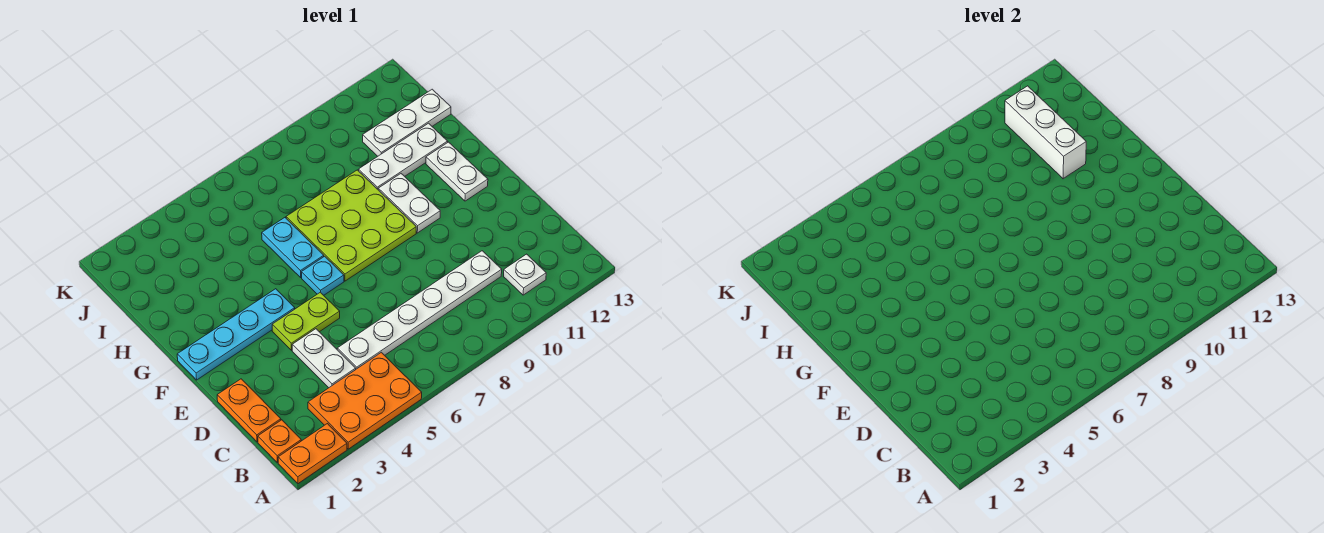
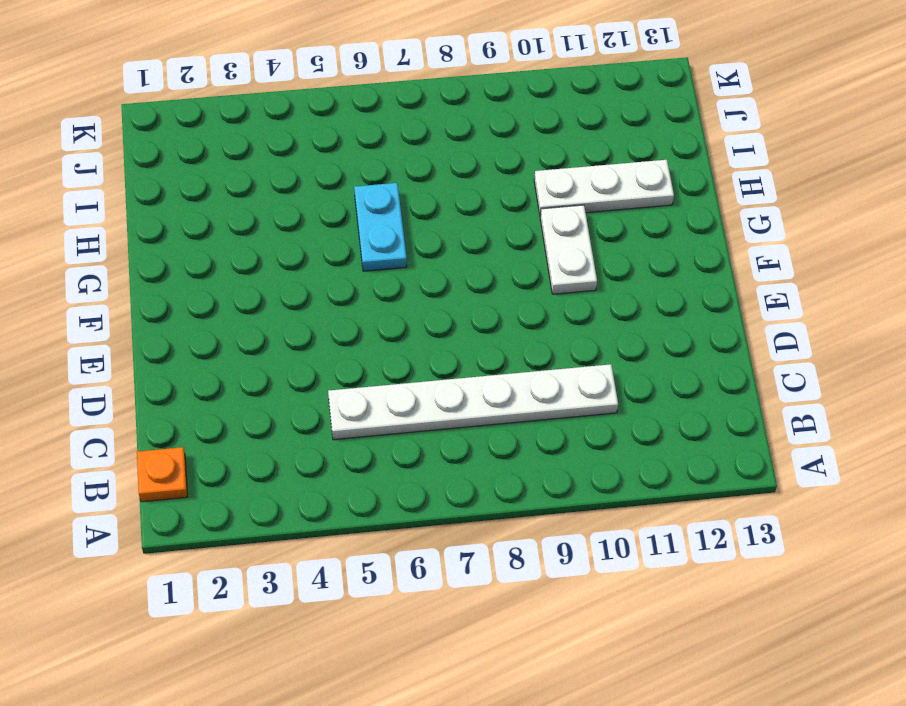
none -> orange plate A1:A2 level 1
none -> orange plate A3:B5 level 1
none -> white plate B11 level 1

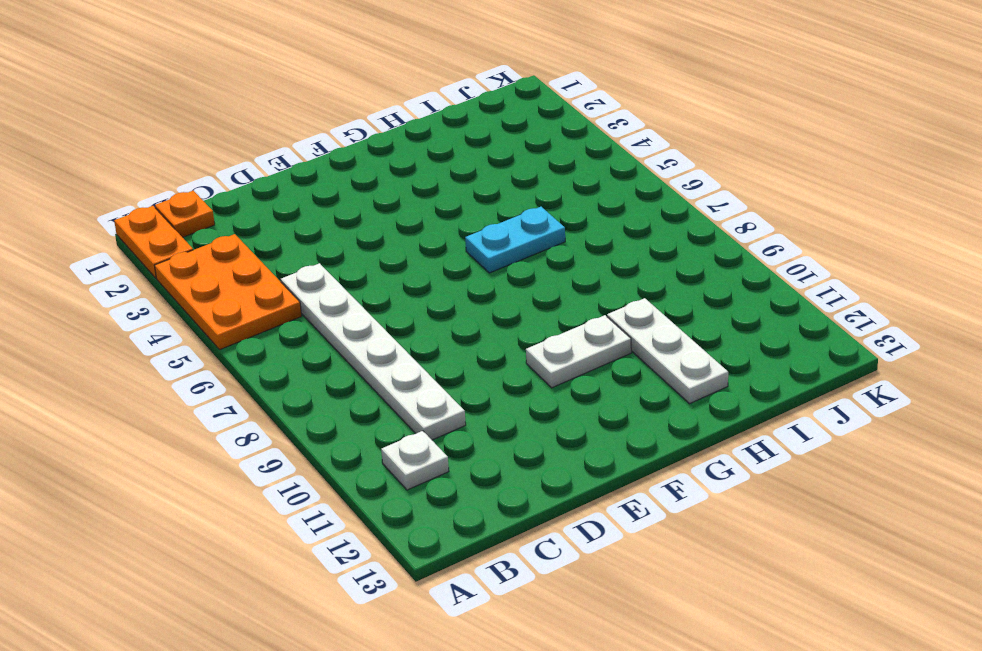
none -> orange plate C1:D1 level 1
none -> white plate C4:D4 level 1
none -> lime plate E4:E5 level 1

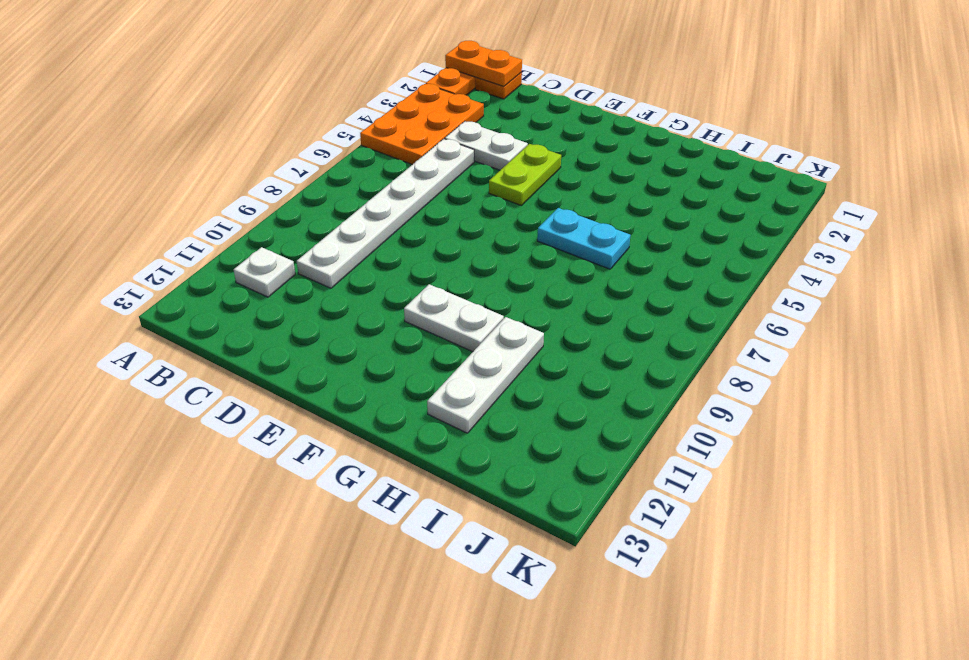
orange plate A1:B1 level 2 -> orange plate C1:D1 level 1
none -> cyan plate F1:F4 level 1
none -> cyan plate F6 level 1
none -> lime plate F7:H9 level 1

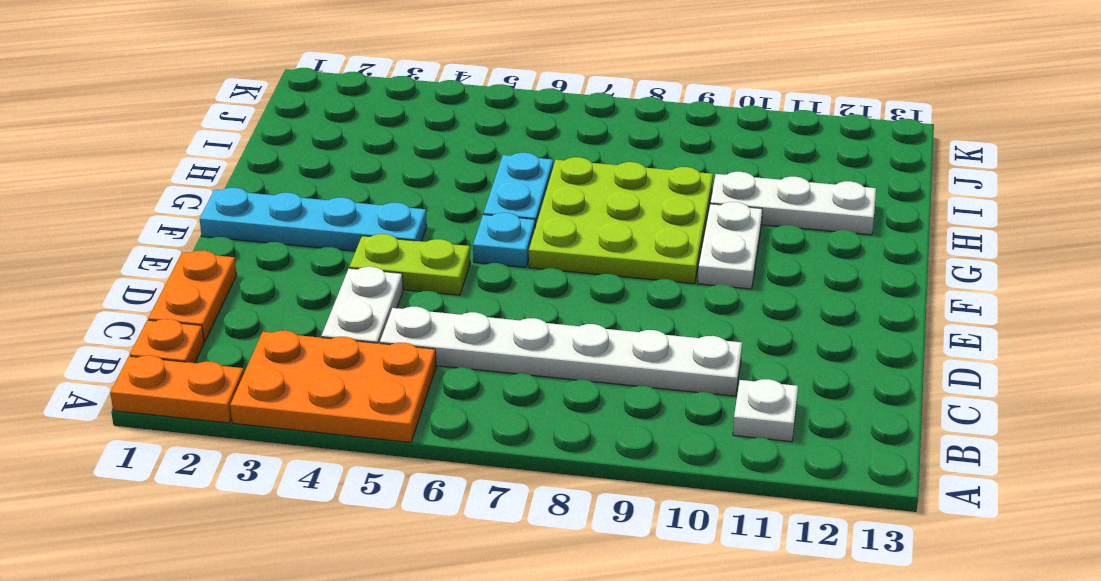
none -> white plate F12:G12 level 1
none -> white plate I11:I13 level 1
none -> white brick H11:J11 level 2

